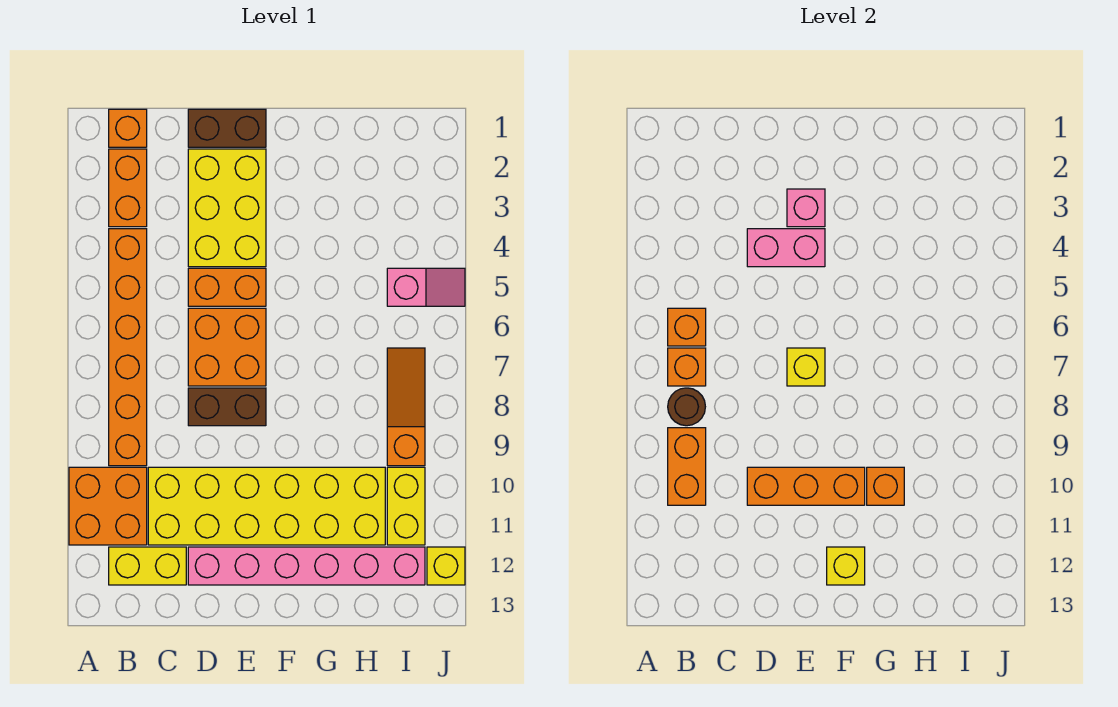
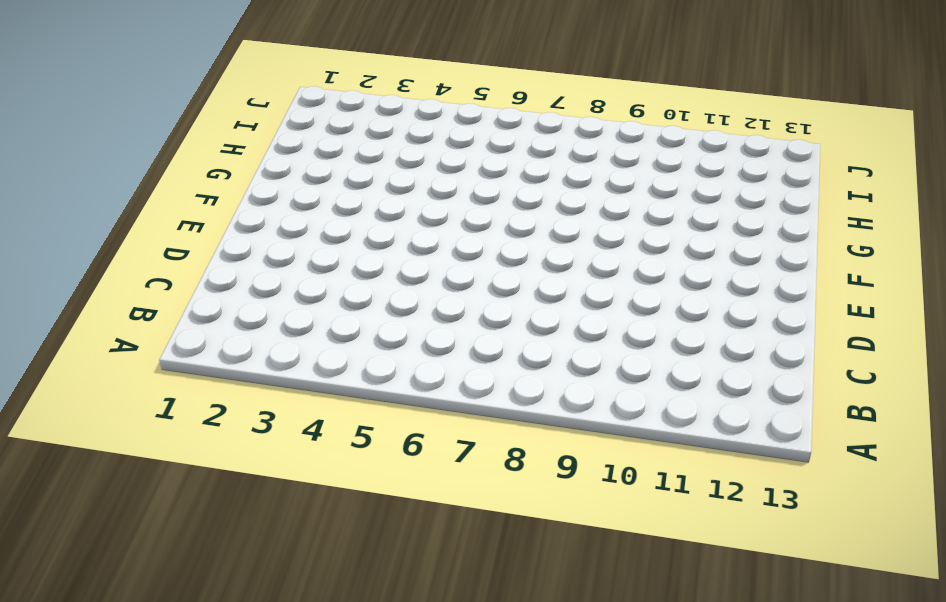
none -> orange brick A10:B11 level 1
none -> orange brick B1 level 1
none -> orange brick B2:B3 level 1

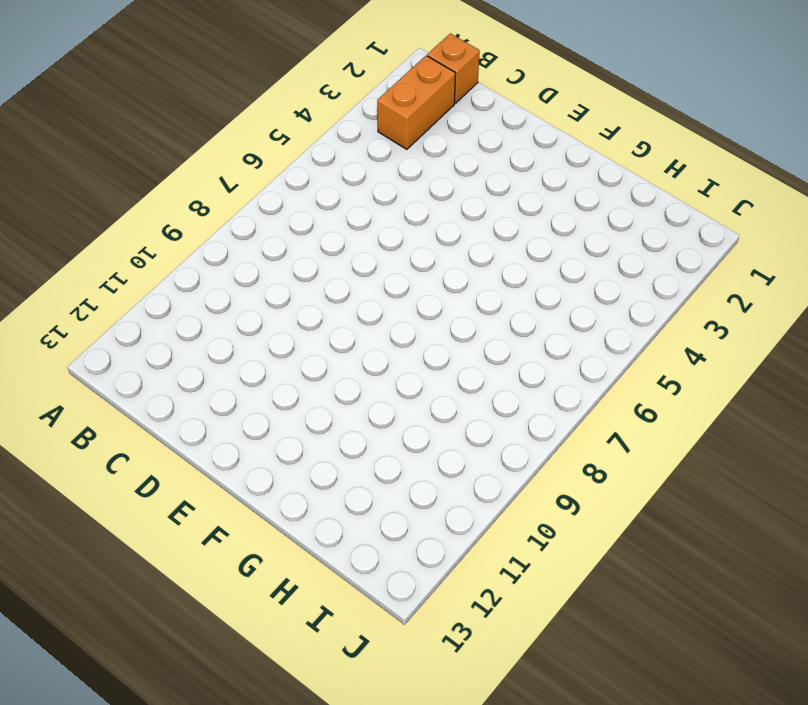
none -> orange brick A10:B11 level 1
none -> orange brick B4:B9 level 1
none -> yellow brick B12:C12 level 1

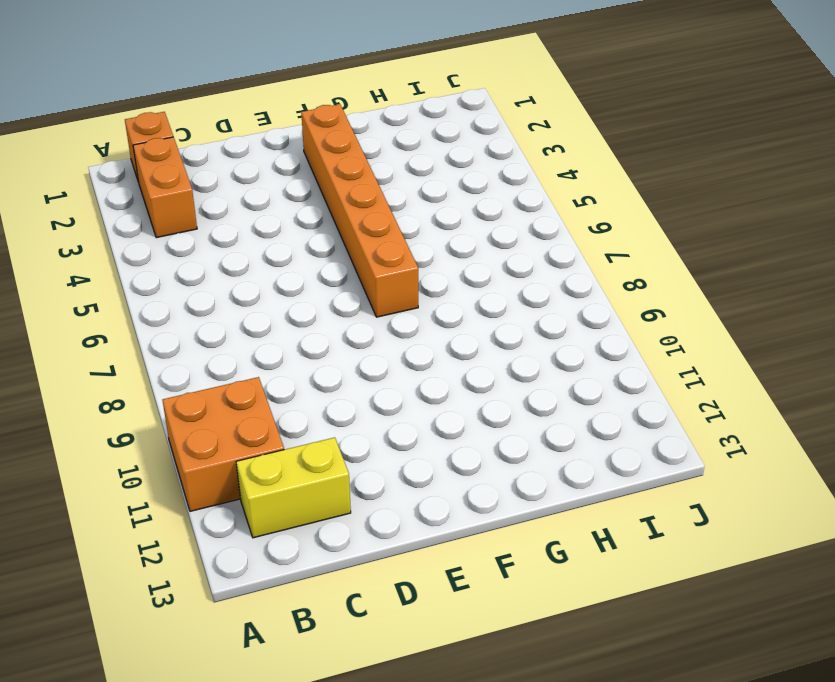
orange brick F2:F7 level 1 -> orange brick B4:B9 level 1
none -> yellow brick C10:H11 level 1
none -> brown brick D1:E1 level 1
none -> yellow brick D2:E4 level 1

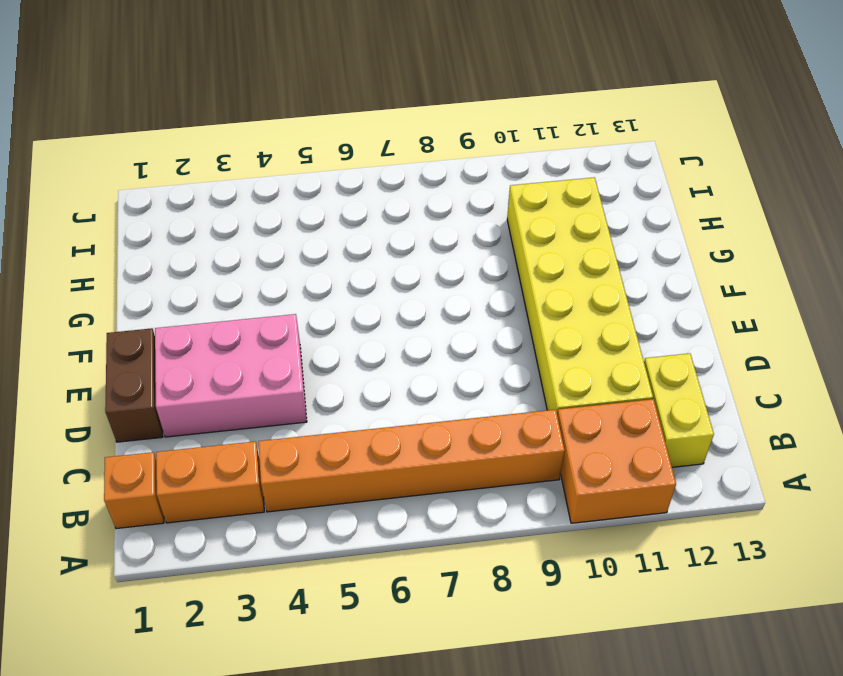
pink brick D2:E4 level 1 -> yellow brick D2:E4 level 1
none -> orange brick D5:E5 level 1
none -> orange brick D6:E7 level 1
none -> brown brick D8:E8 level 1

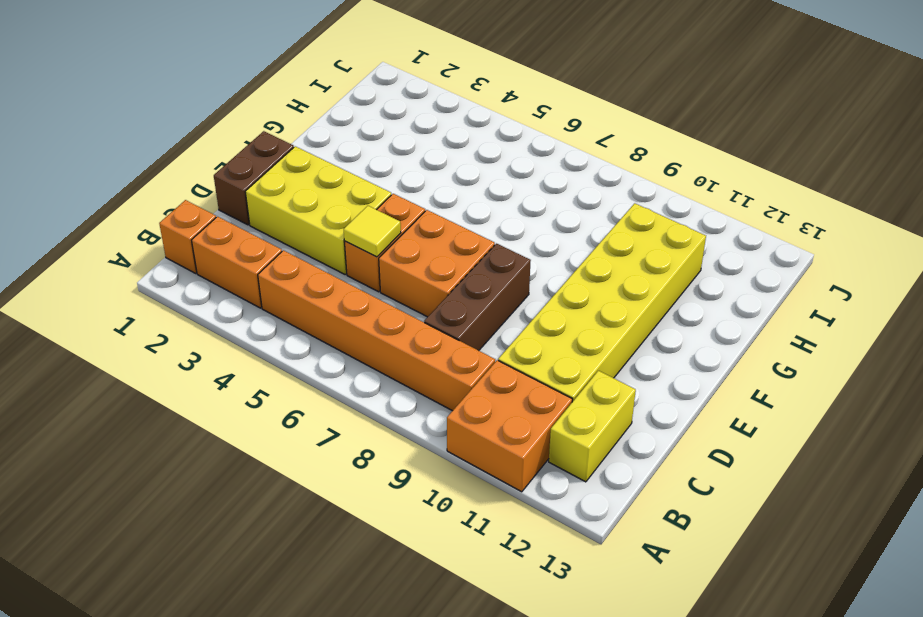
brown brick C8:E8 level 1 -> brown brick D8:E8 level 1
yellow tile D5 level 2 -> none
none -> pink brick D12:I12 level 1
none -> pink slope I5:J5 level 1 top I
none -> orange slope I7:I9 level 1 top 9

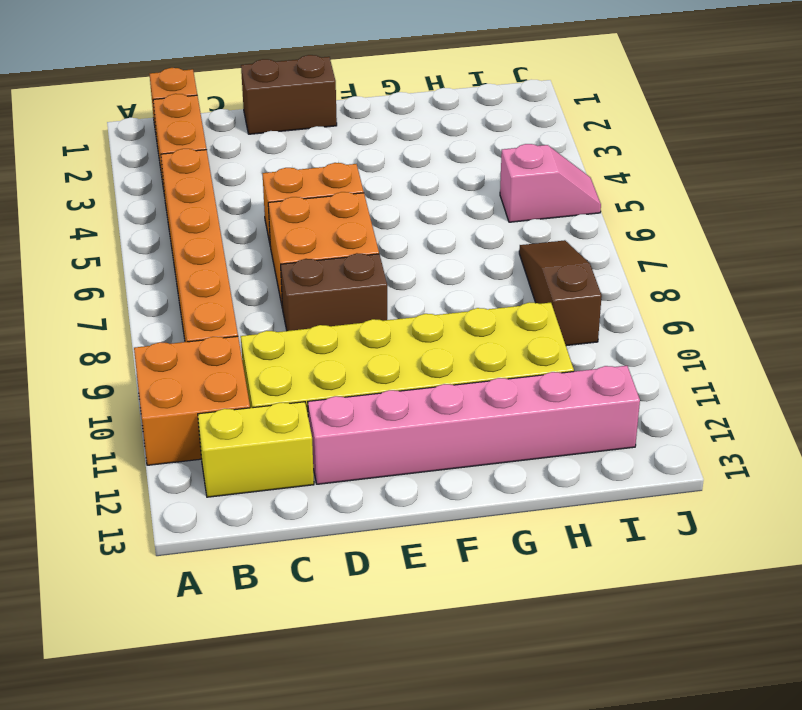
brown slope I7:I9 level 1 top 9 -> orange slope I7:I9 level 1 top 9
none -> yellow brick D2:E4 level 1
none -> yellow brick I10:I11 level 1
none -> yellow brick J12 level 1

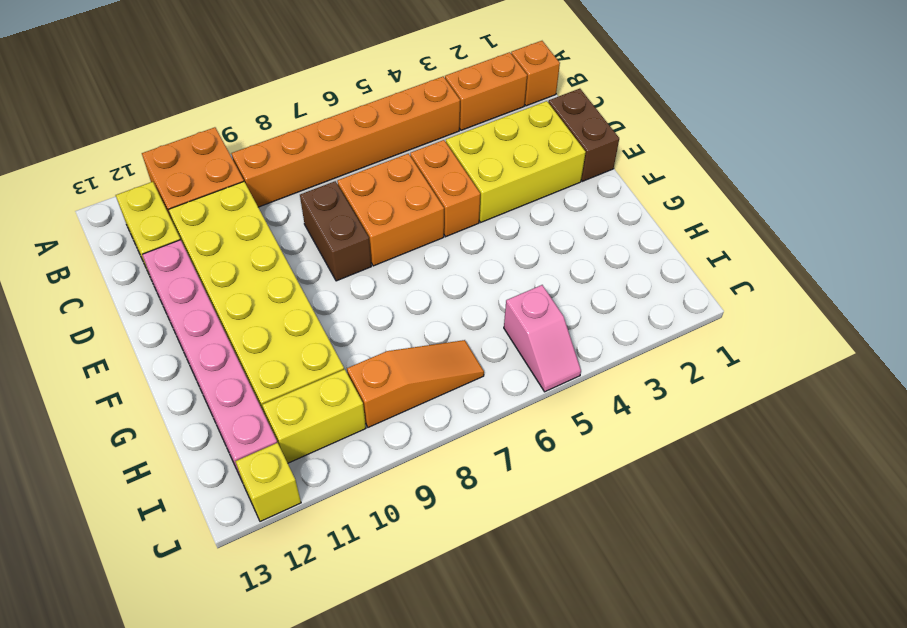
none -> orange brick B6 level 2
none -> orange brick B7 level 2
none -> brown round brick B8 level 2

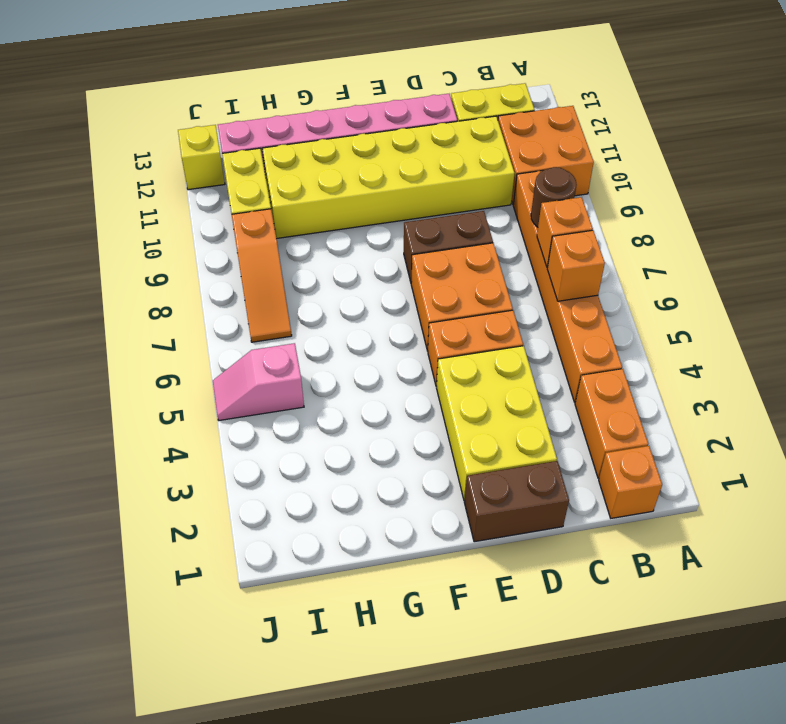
none -> orange brick B9:B10 level 2
none -> pink brick D4:E4 level 2
none -> orange brick D10:F10 level 2

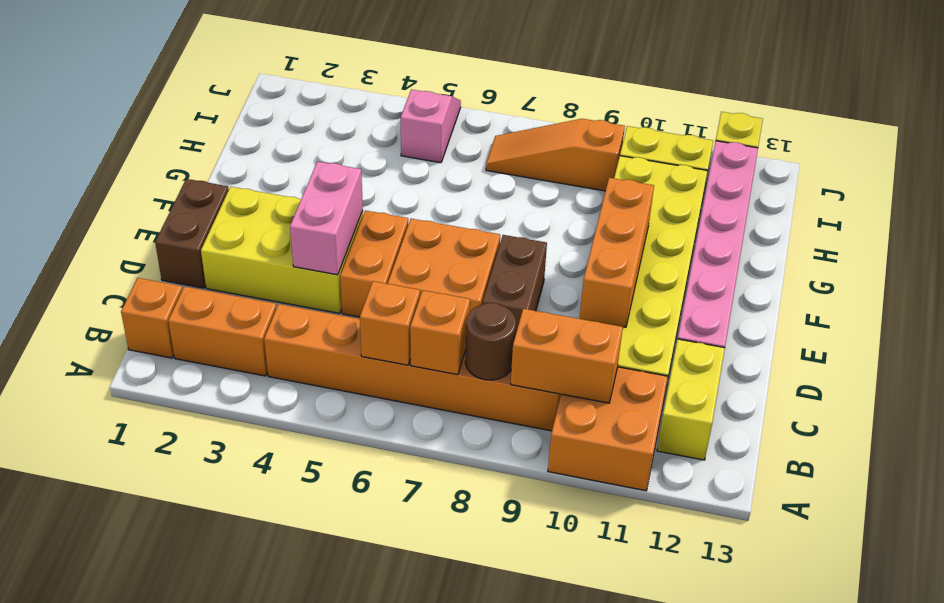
none -> pink brick E3 level 2
none -> yellow brick E7 level 2
none -> yellow brick F12 level 2

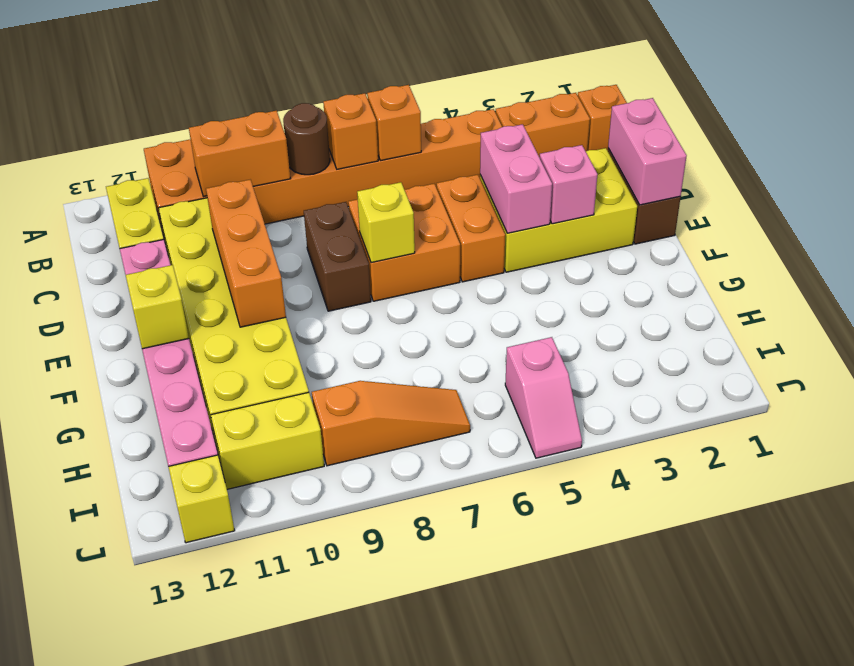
pink brick D1:E1 level 2 -> none
none -> orange brick G10 level 2

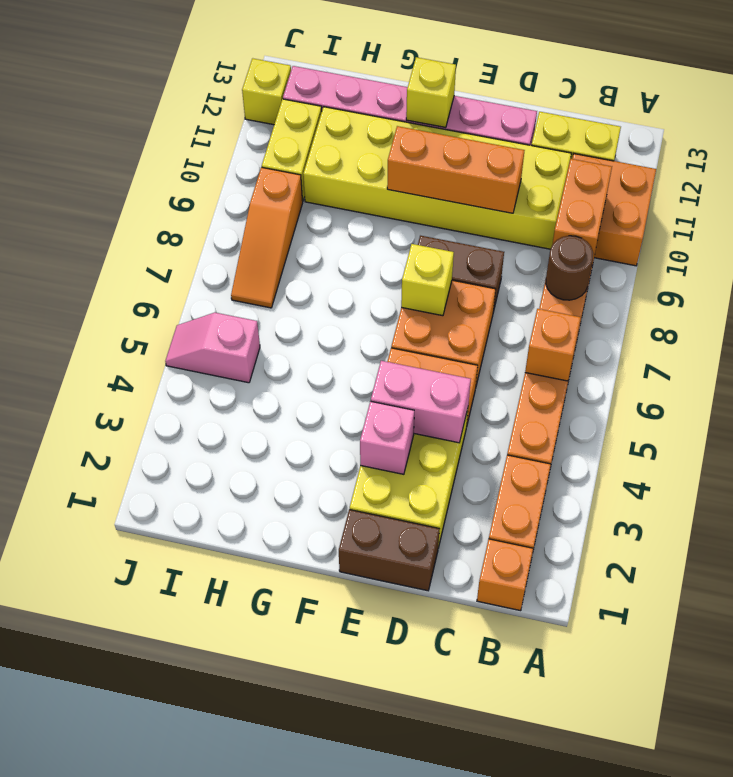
none -> orange brick B7 level 2
none -> orange brick G10 level 2

